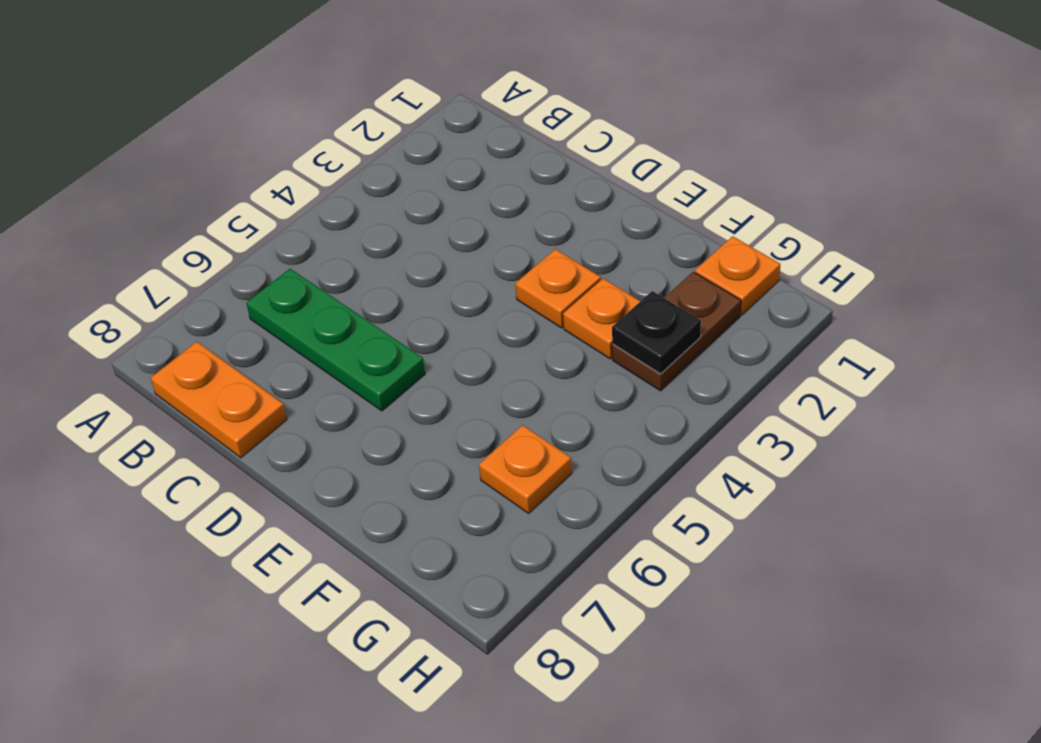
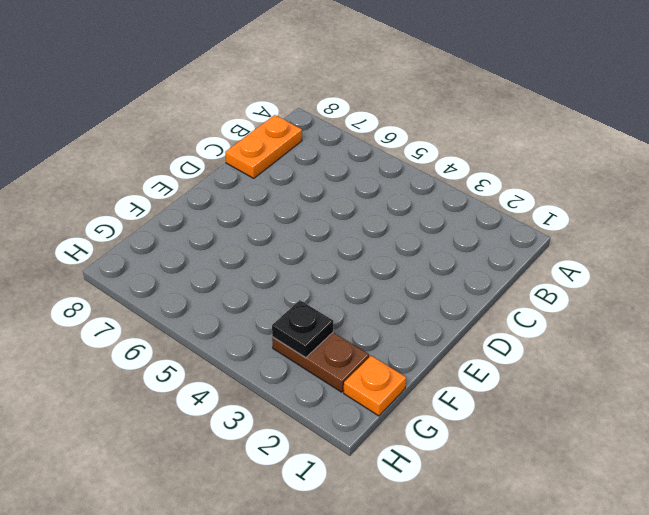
none -> green plate B6:D6 level 1
none -> orange plate E3 level 1

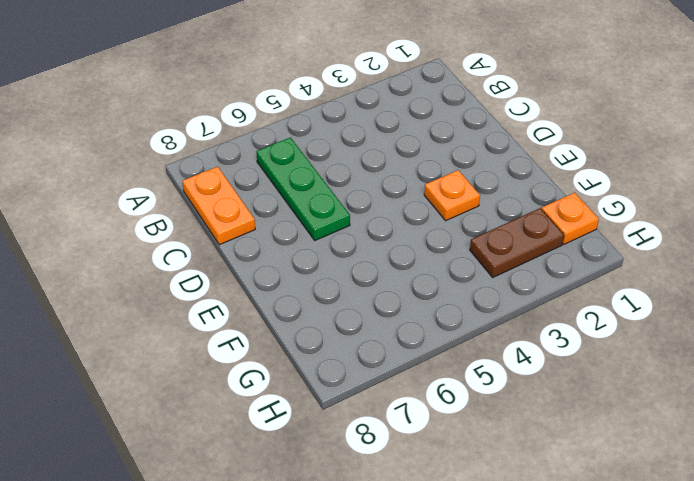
none -> orange plate F3 level 1
none -> orange plate G6 level 1

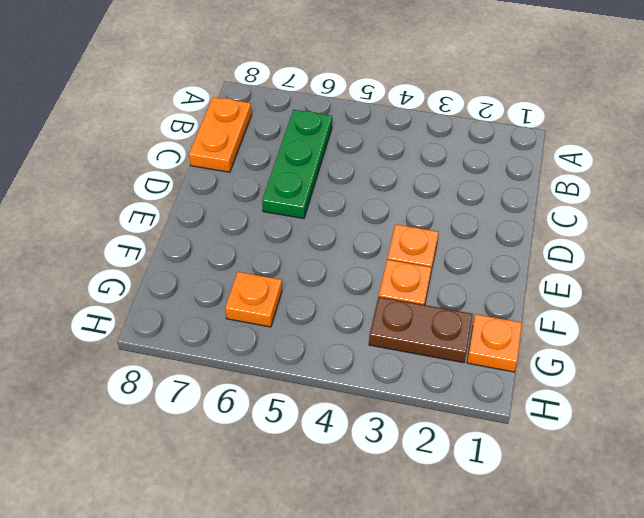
none -> black plate G3 level 2

